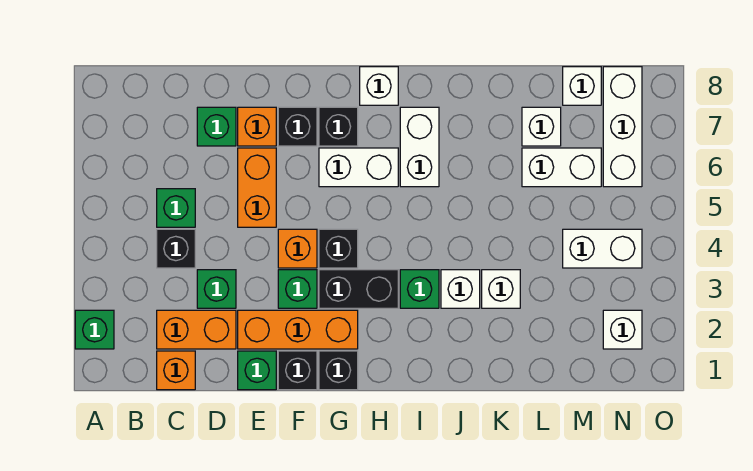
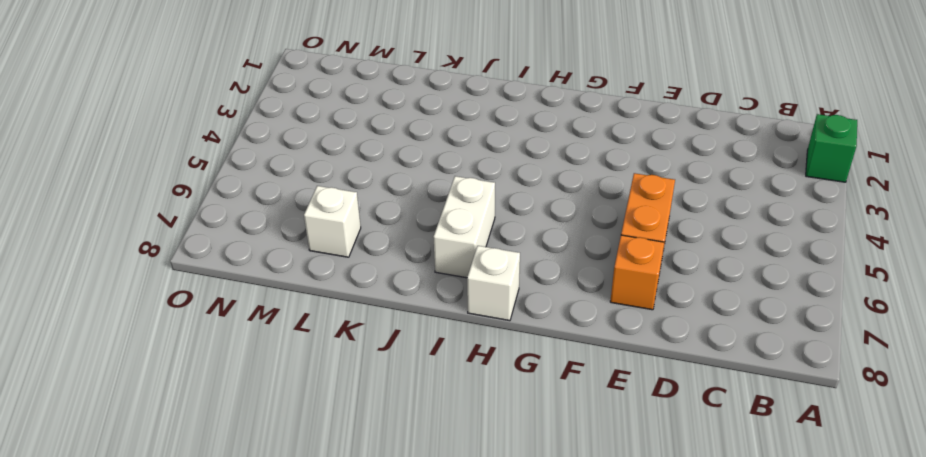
none -> orange brick C1 level 1
none -> orange brick C2:D2 level 1
none -> black brick C4 level 1
none -> green brick C5 level 1

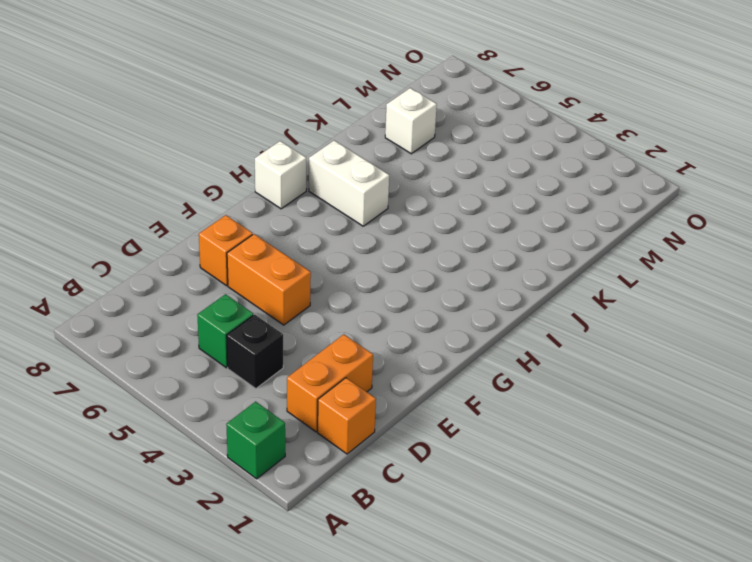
none -> green brick D3 level 1
none -> green brick D7 level 1
none -> green brick E1 level 1
none -> orange brick E2:G2 level 1

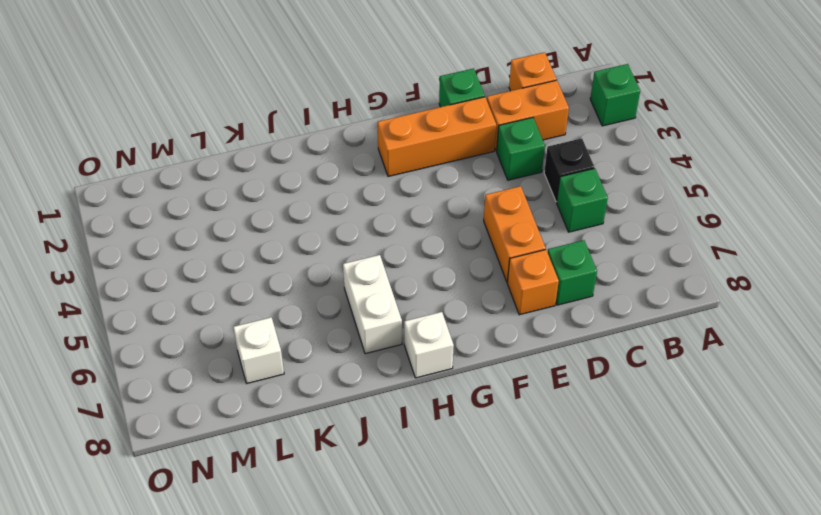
none -> black brick F1 level 1
none -> green brick F3 level 1
none -> orange brick F4 level 1
none -> black brick F7 level 1

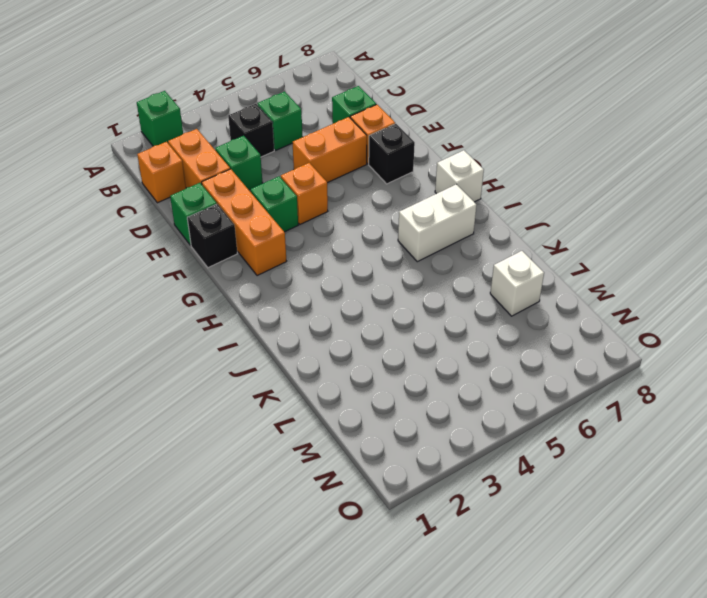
none -> black brick G1 level 1
none -> black brick G3:H3 level 1
none -> black brick G4 level 1
none -> white brick G6:H6 level 1

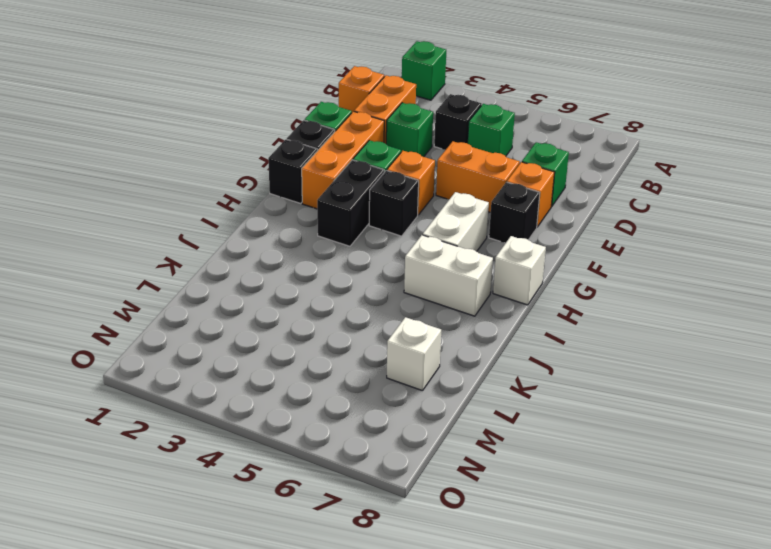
none -> black brick G7 level 1
none -> green brick I3 level 1
none -> white brick J3 level 1
none -> white brick K3 level 1

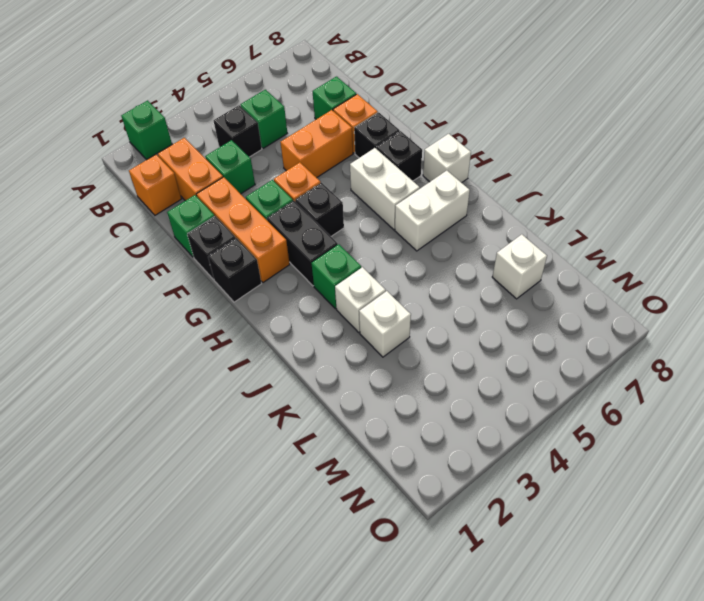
none -> white brick L6:M6 level 1
none -> white brick M4:N4 level 1
none -> white brick M8 level 1
none -> white brick N2 level 1

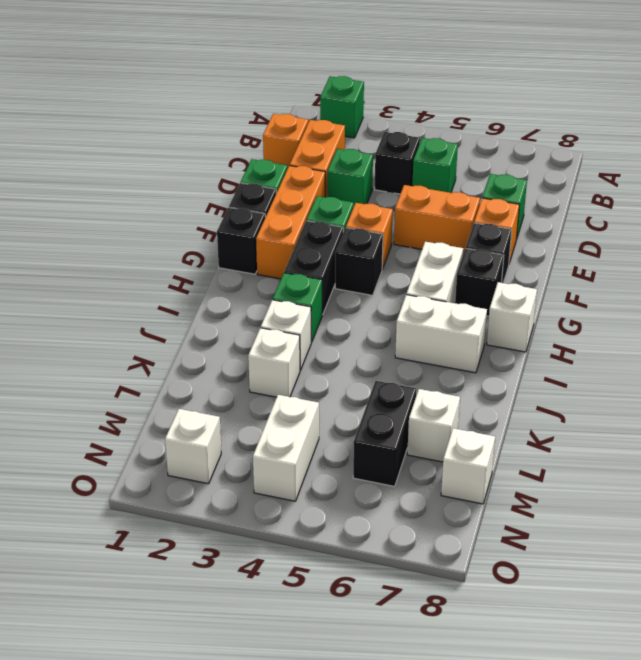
black brick L6:M6 level 1 -> white brick L6:M6 level 1
none -> white brick N6:N8 level 1

